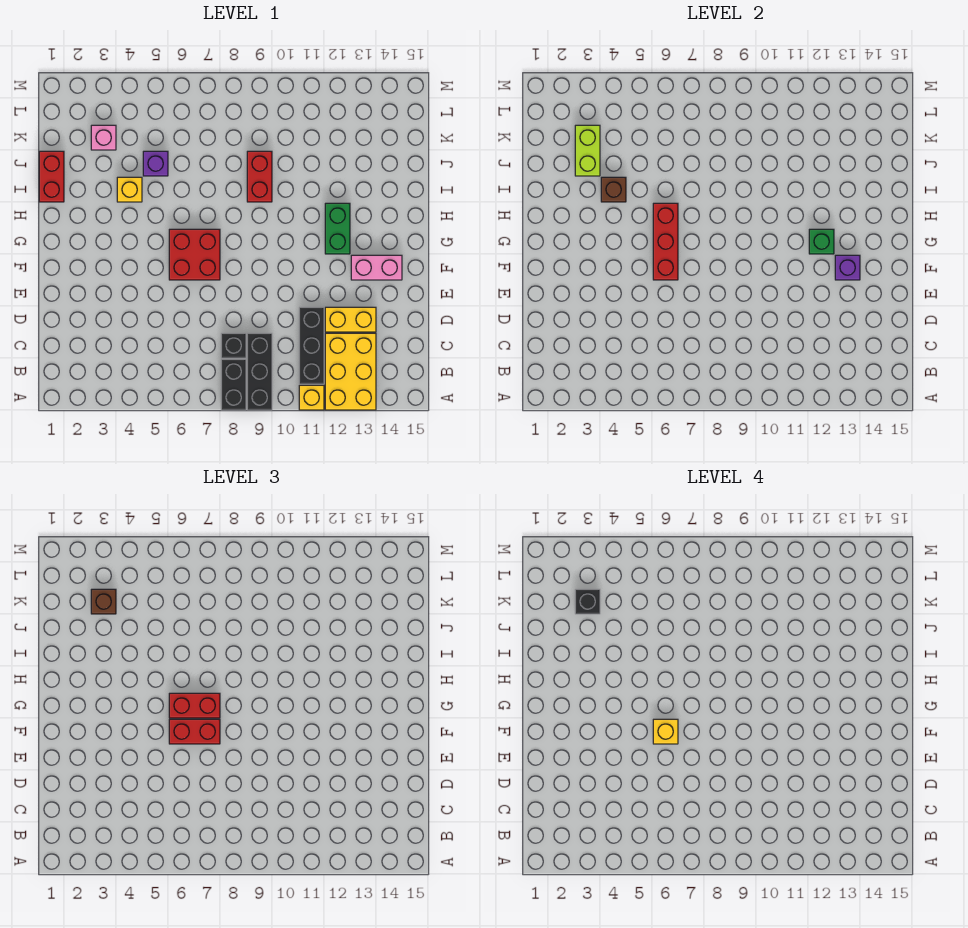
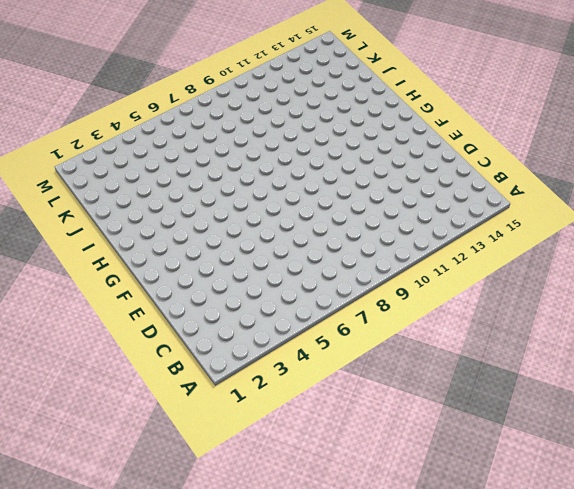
none -> black brick A8:B8 level 1
none -> black brick A9:C9 level 1
none -> yellow brick A11 level 1

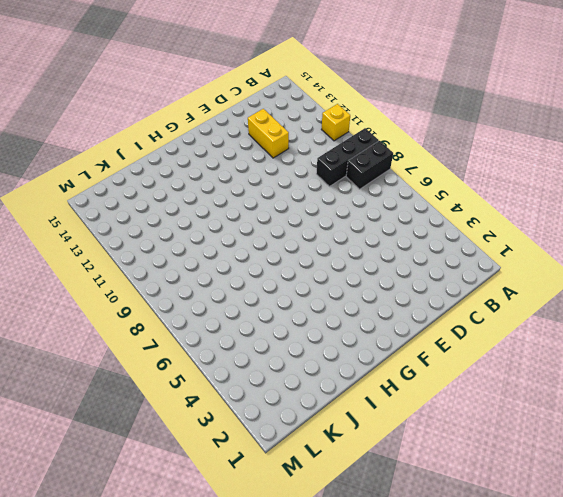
none -> yellow brick A12:C13 level 1
none -> black brick B11:D11 level 1
none -> black brick C8 level 1

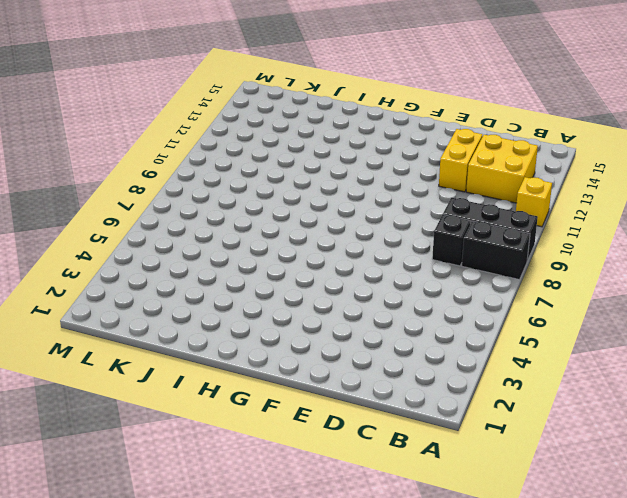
yellow brick B12:C13 level 1 -> yellow brick A12:C13 level 1
none -> black brick B11:D11 level 1
none -> red brick F6:G7 level 1
none -> pink brick F13:F14 level 1

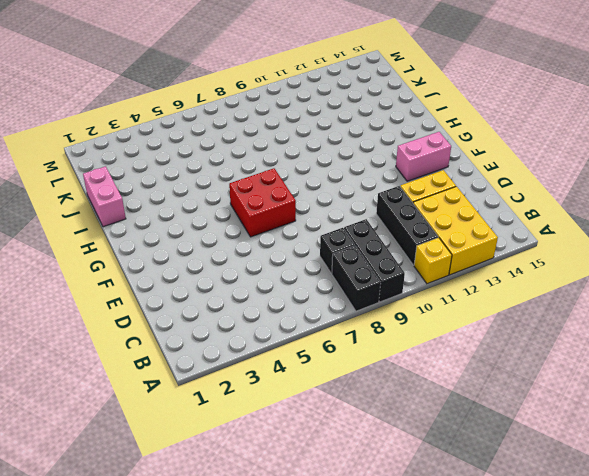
pink brick I1:J1 level 1 -> red brick I1:J1 level 1
none -> green brick G12:H12 level 1
none -> yellow brick I4 level 1
none -> red brick I9:J9 level 1

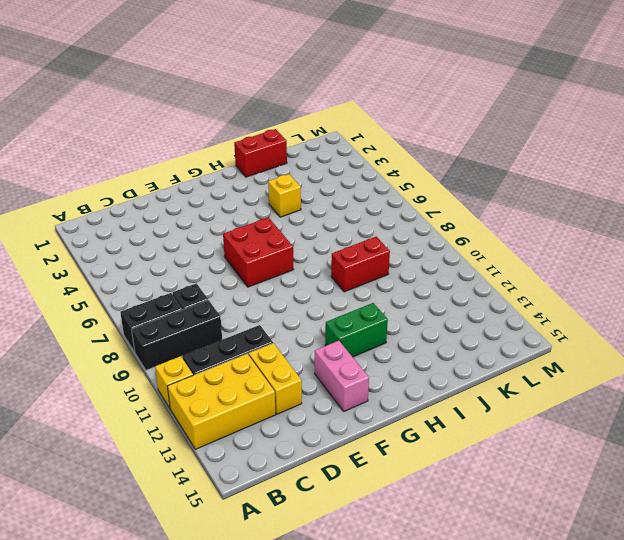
none -> purple brick J5 level 1
none -> pink brick K3 level 1
none -> red brick F6:H6 level 2

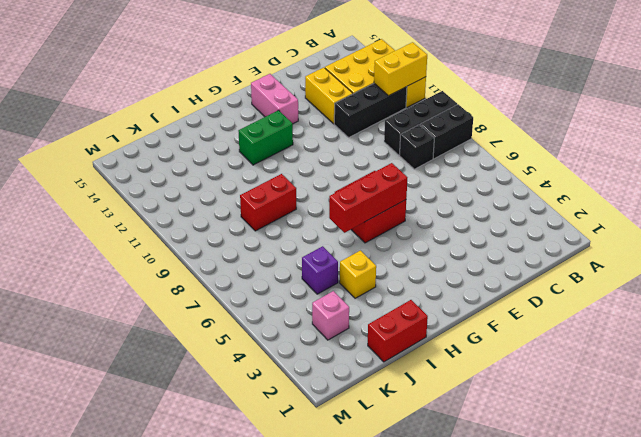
yellow brick A11:B11 level 2 -> none
none -> purple brick F13 level 2
none -> green brick G12 level 2
none -> brown brick I4 level 2

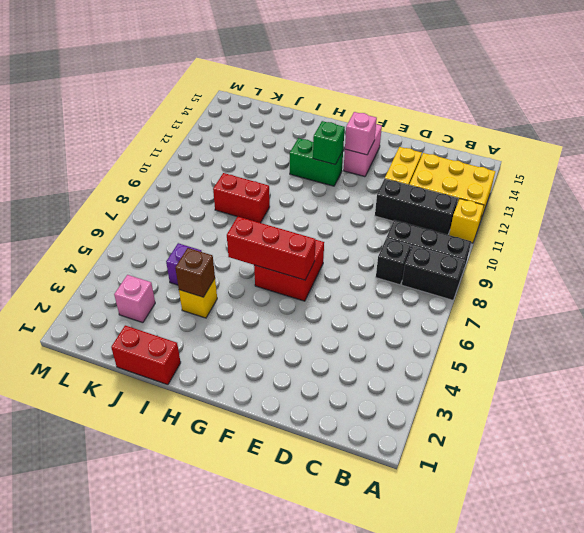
pink brick F13 level 2 -> purple brick F13 level 2
none -> lime brick J3:K3 level 2
none -> red brick F6:F7 level 3
none -> red brick G6:G7 level 3

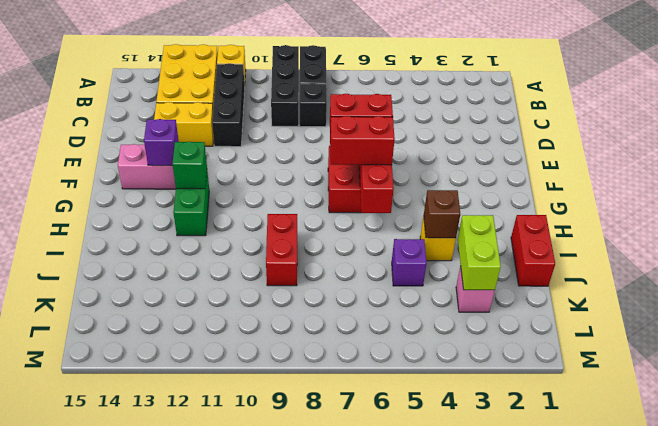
none -> brown brick K3 level 3
none -> yellow brick F6 level 4
none -> black brick K3 level 4

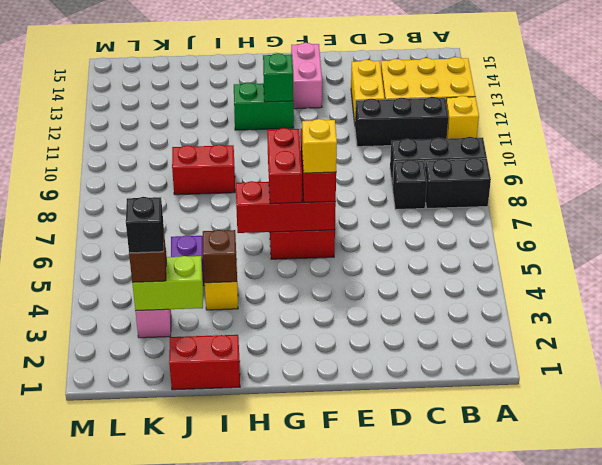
none -> purple brick F13 level 2

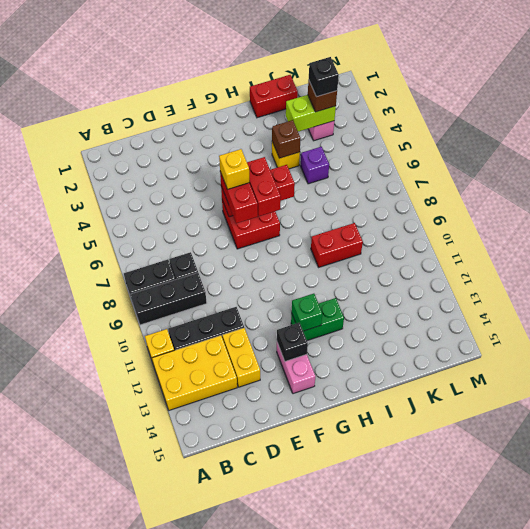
black brick F13 level 2 -> purple brick F13 level 2

